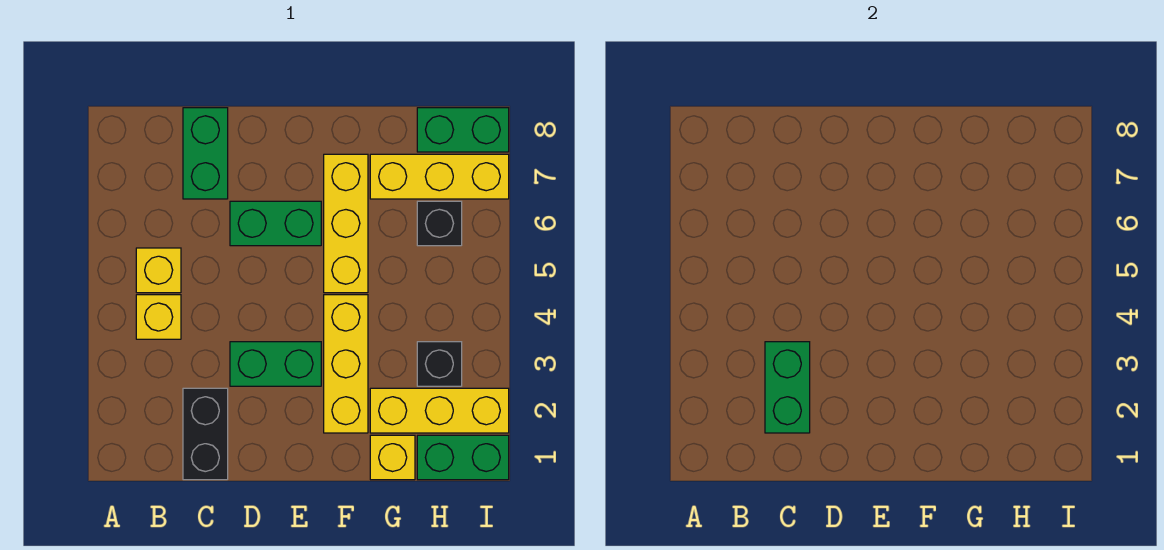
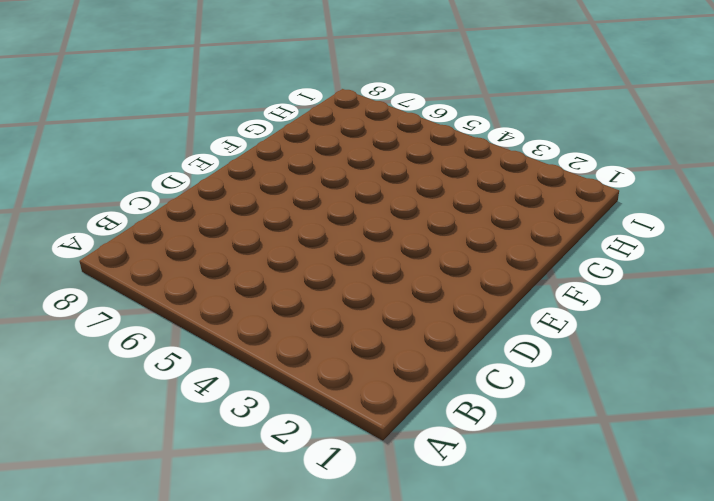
none -> yellow brick B4 level 1
none -> yellow brick B5 level 1
none -> black brick C1:C2 level 1

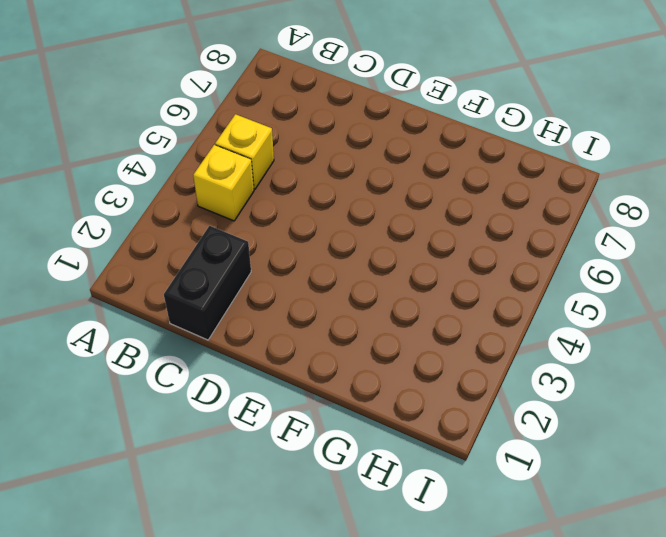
none -> green brick C7:C8 level 1
none -> green brick D3:E3 level 1
none -> green brick D6:E6 level 1

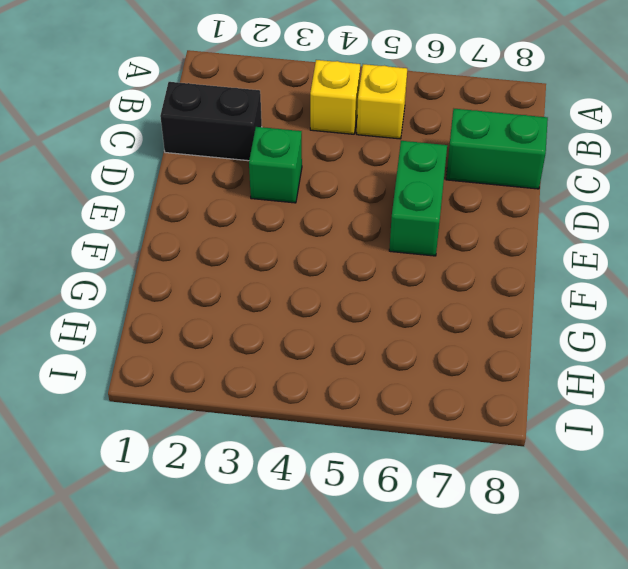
green brick D3 level 1 -> green brick D3:E3 level 1
none -> yellow brick F2:F4 level 1
none -> yellow brick F5:F7 level 1
none -> yellow brick G1 level 1

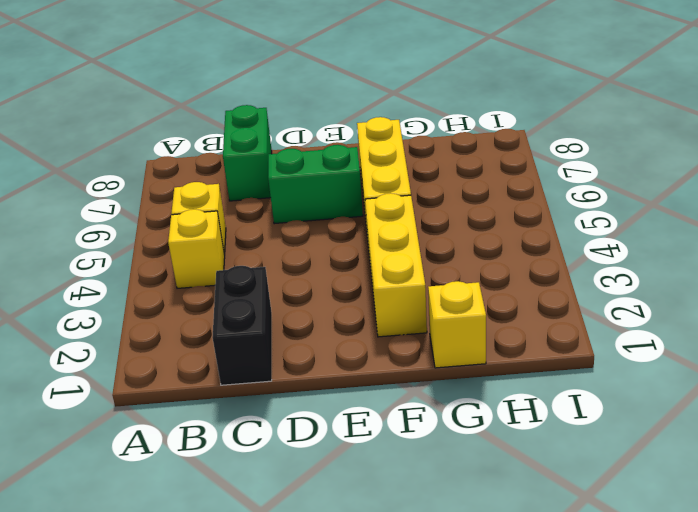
none -> green brick D3:E3 level 1
none -> yellow brick G2:I2 level 1
none -> yellow brick G7:I7 level 1

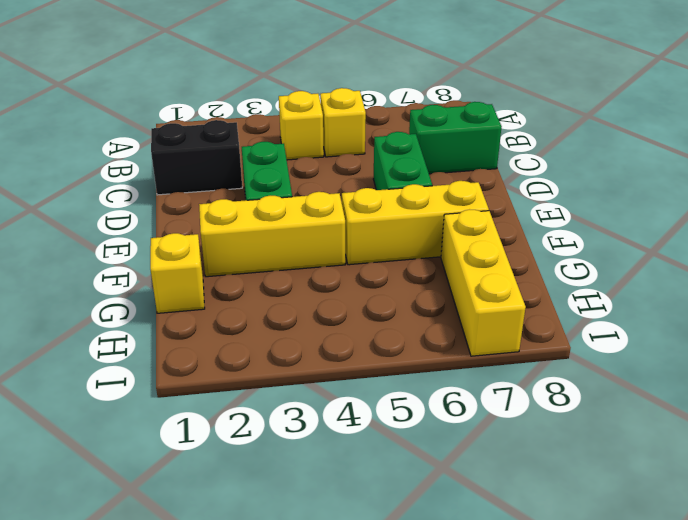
none -> yellow brick G2:I2 level 1
none -> green brick H1:I1 level 1
none -> black brick H3 level 1

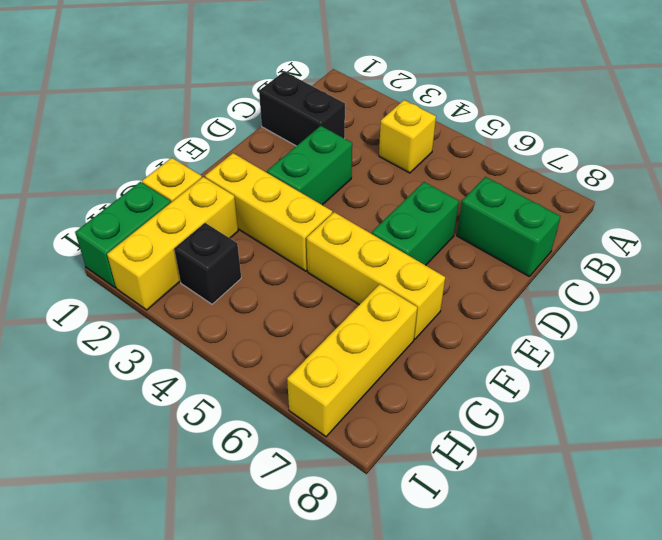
none -> yellow brick B5 level 1
none -> black brick H6 level 1
none -> green brick H8:I8 level 1

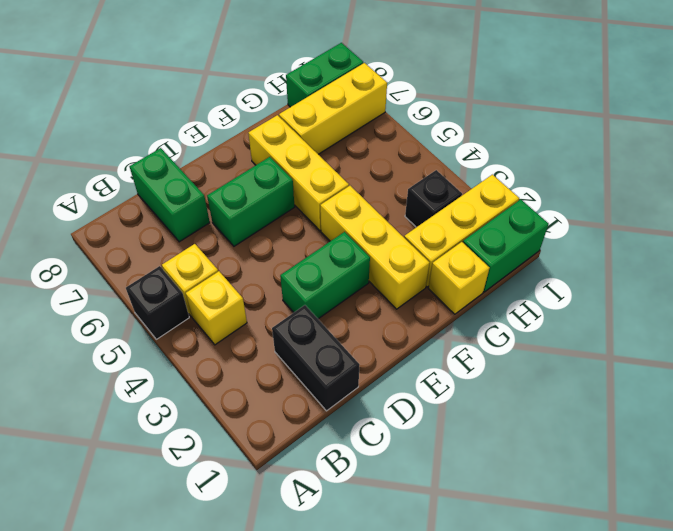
black brick A5 level 1 -> black brick H6 level 1
none -> green brick C2:C3 level 2

